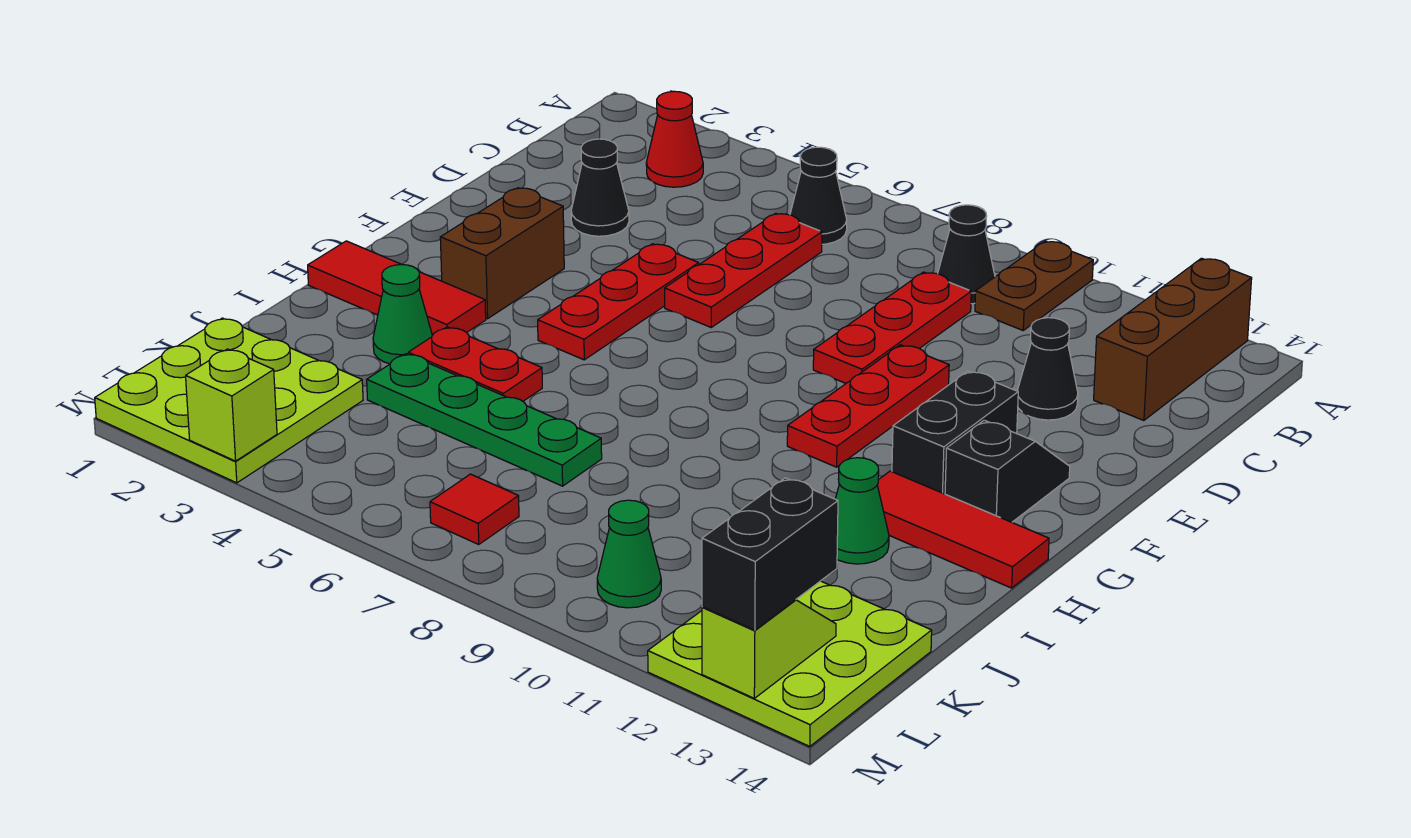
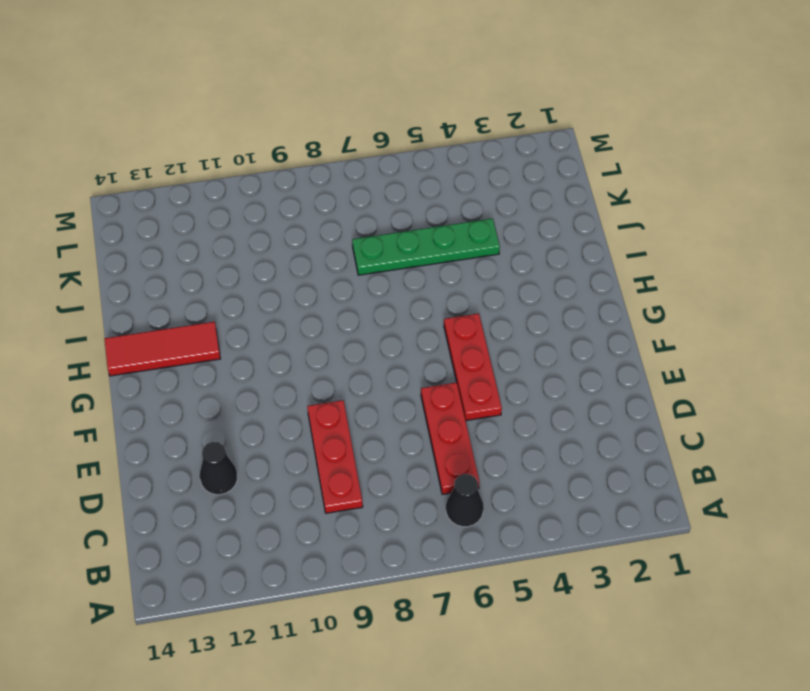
none -> brown plate A10:B10 level 1
none -> brown brick A13:C13 level 1
none -> red cone B3 level 1

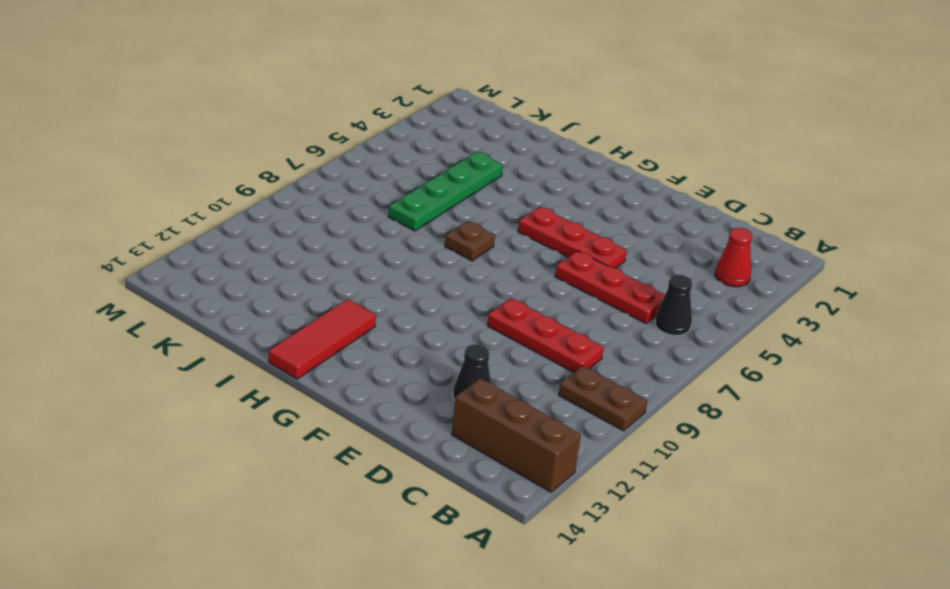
brown plate H7 level 1 -> none
none -> black cone B9 level 1
none -> black cone D3 level 1
none -> red plate E10:G10 level 1

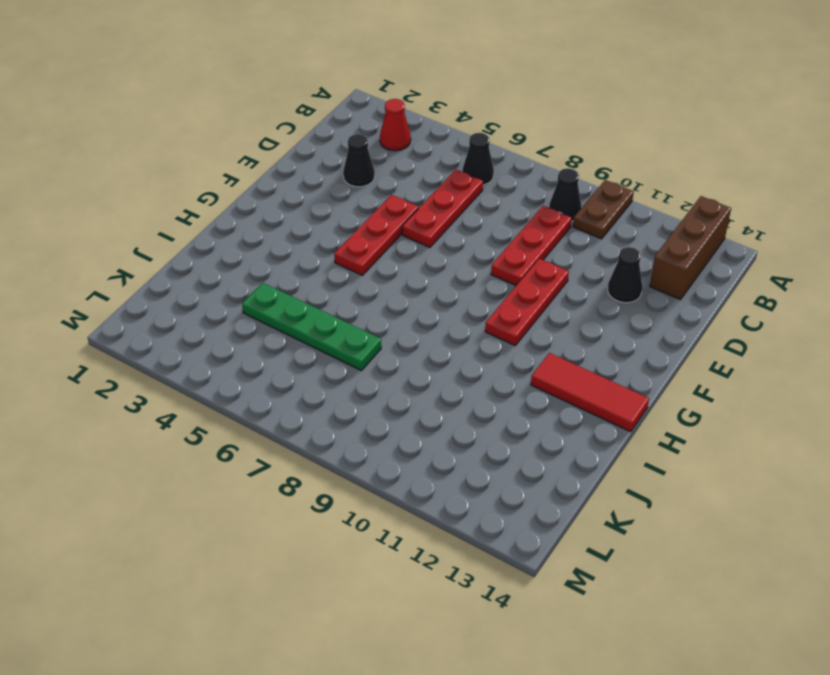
none -> brown brick F3:G3 level 1
none -> black brick F12:G12 level 1
none -> black slope F13:G13 level 1 top G

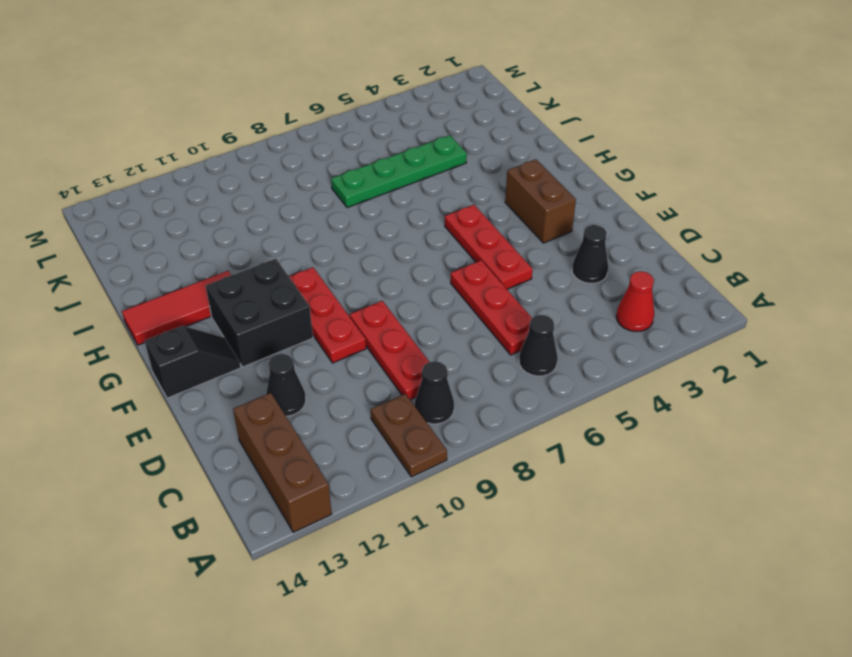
black brick F11:G12 level 1 -> black brick F12:G12 level 1
black slope F13:F14 level 1 top 14 -> black slope F13:G13 level 1 top G
none -> red tile H1:H3 level 1
none -> green cone I3 level 1
none -> red plate I4:I5 level 1

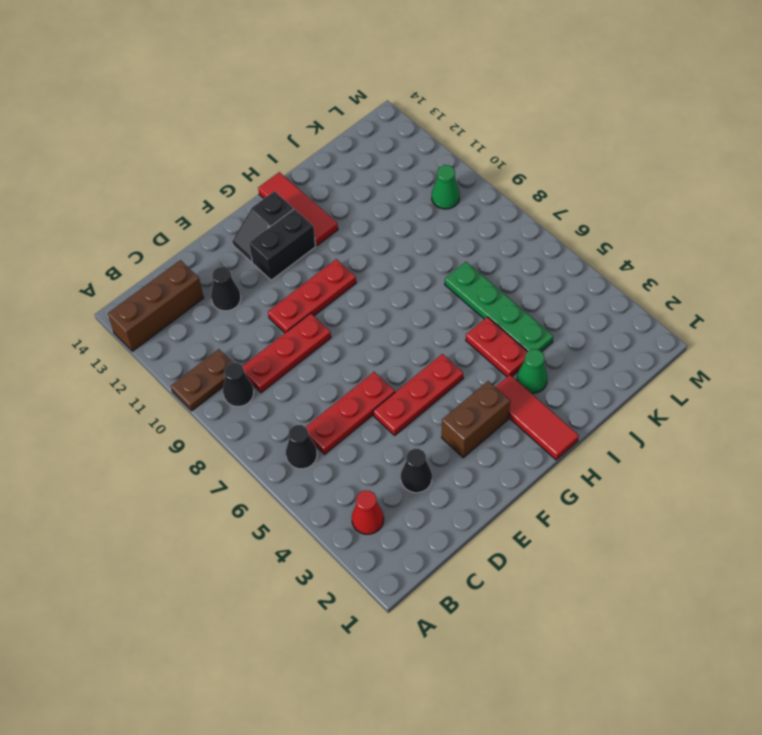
none -> green cone I12 level 1
none -> lime plate K1:M3 level 1
none -> lime plate K12:M14 level 1

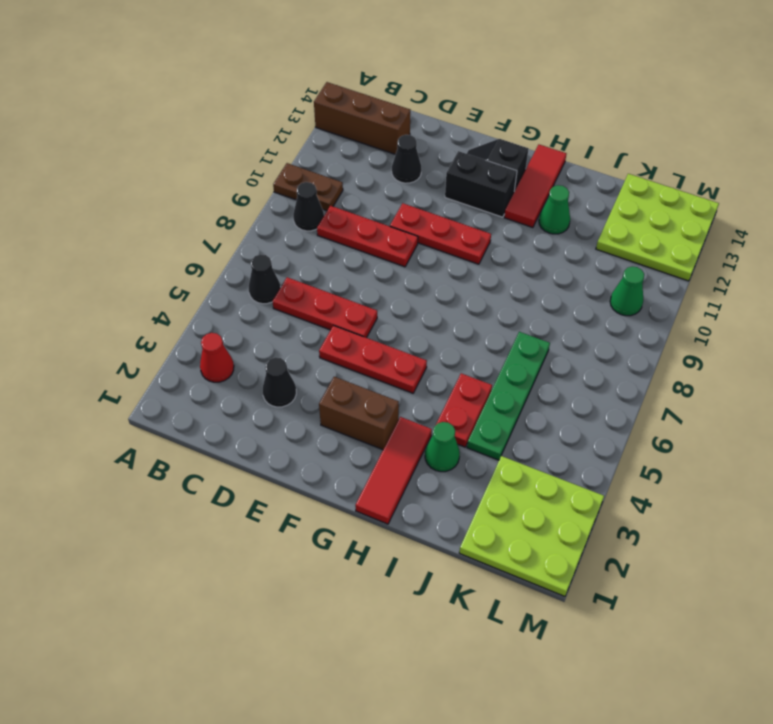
none -> red tile L7 level 1
none -> lime slope L13:M13 level 2 top M
none -> lime brick M3 level 2

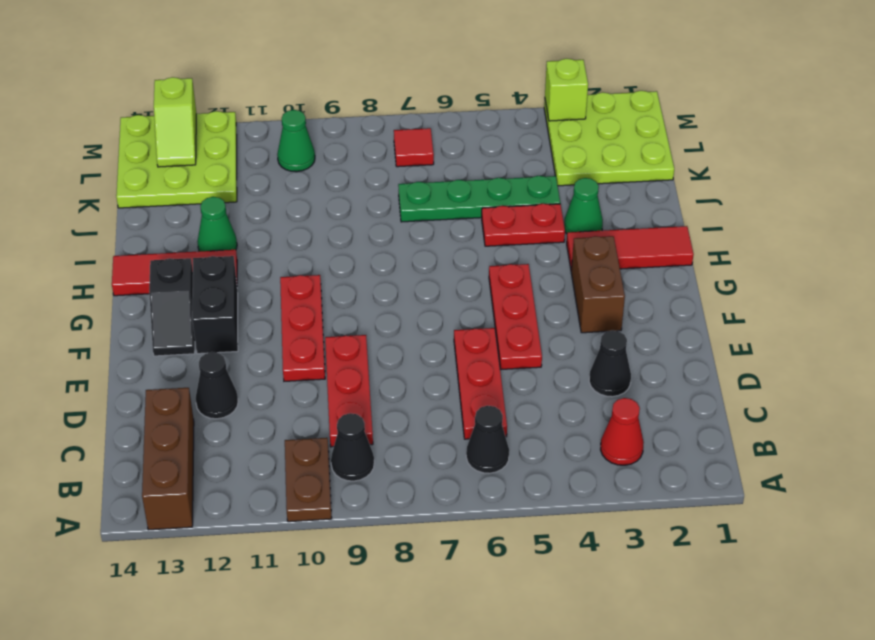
none -> black brick L13:M13 level 3

